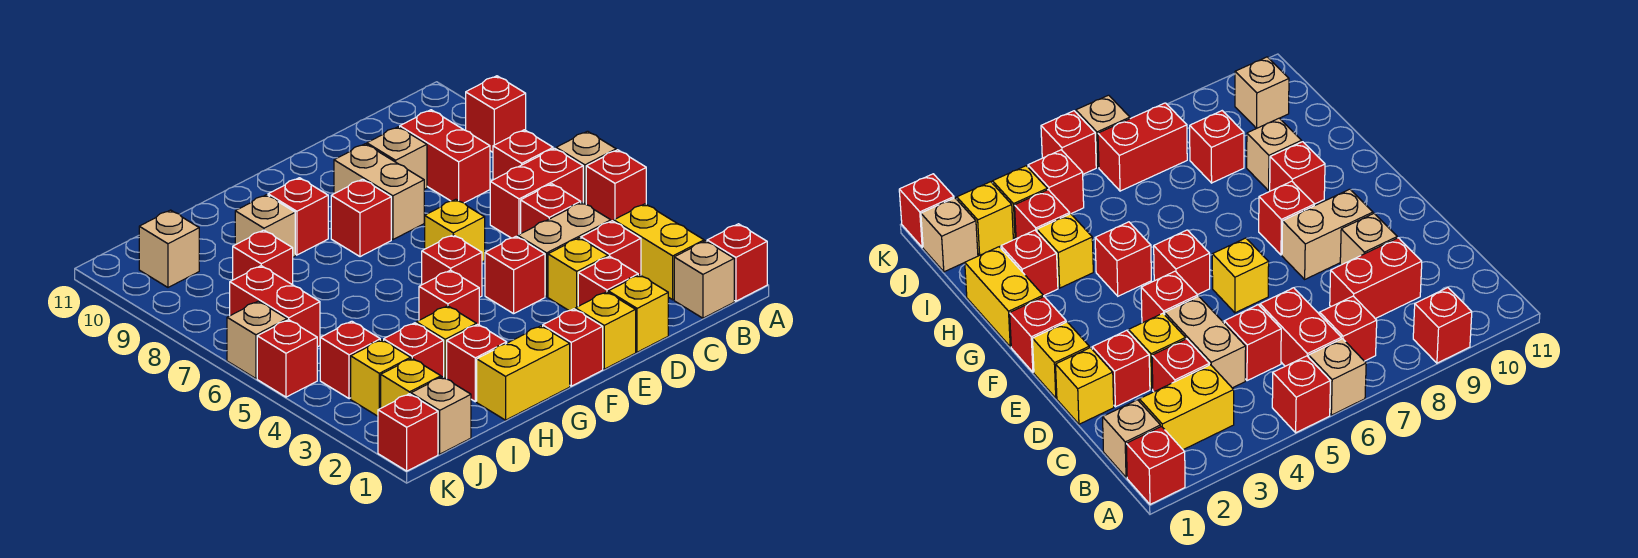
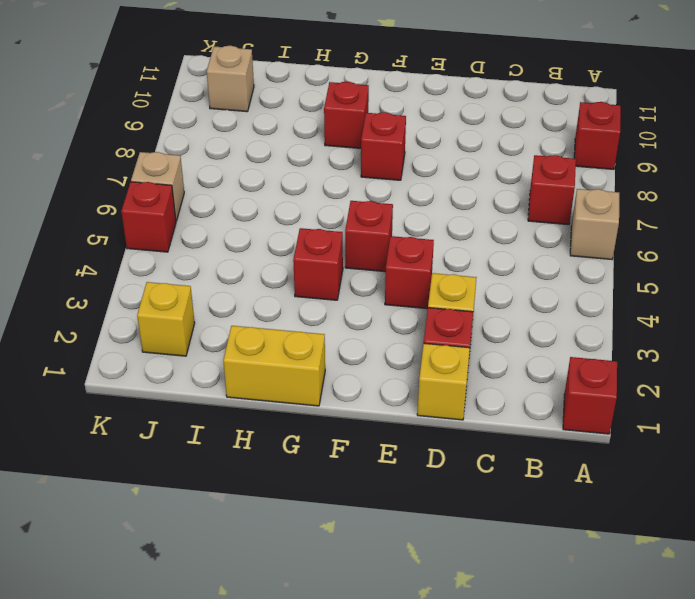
none -> red brick A5 level 1
none -> tan brick B1 level 1
none -> yellow brick B2:B3 level 1
none -> red brick B6:C6 level 1

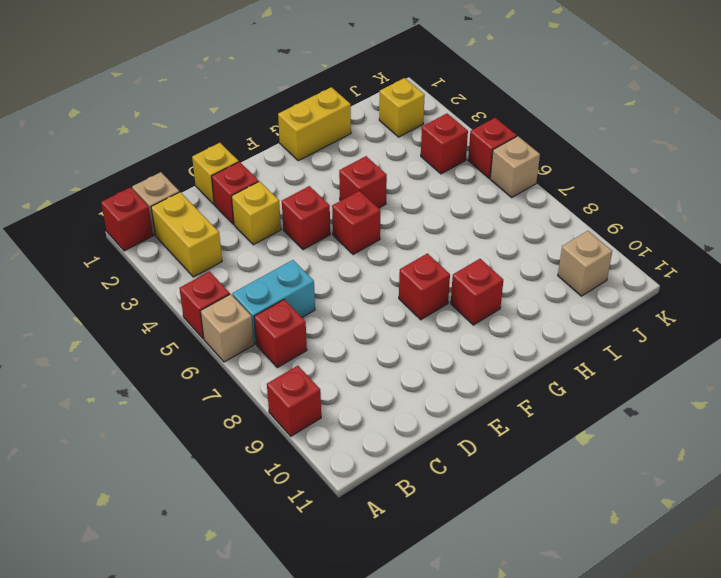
cyan brick B6:C6 level 1 -> red brick B6:C6 level 1
none -> red brick C3 level 1
none -> tan brick C4:D4 level 1
none -> red brick C5 level 1
none -> red brick C8:C9 level 1

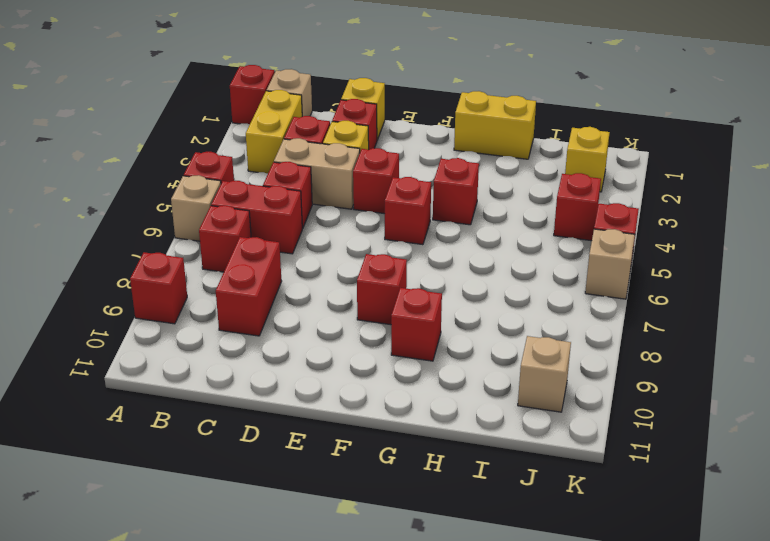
none -> tan brick D9 level 1
none -> yellow brick E1 level 1
none -> yellow brick E6 level 1
none -> tan brick E8:E9 level 1

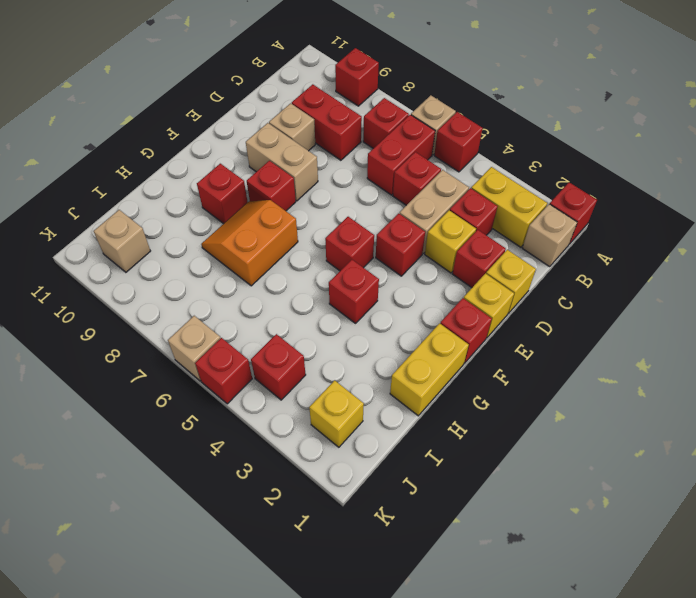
orange slope G7:H8 level 1 top 7 -> none
none -> yellow brick E6 level 1
none -> red brick H2 level 1
none -> yellow brick H3 level 1
none -> tan brick H9 level 1

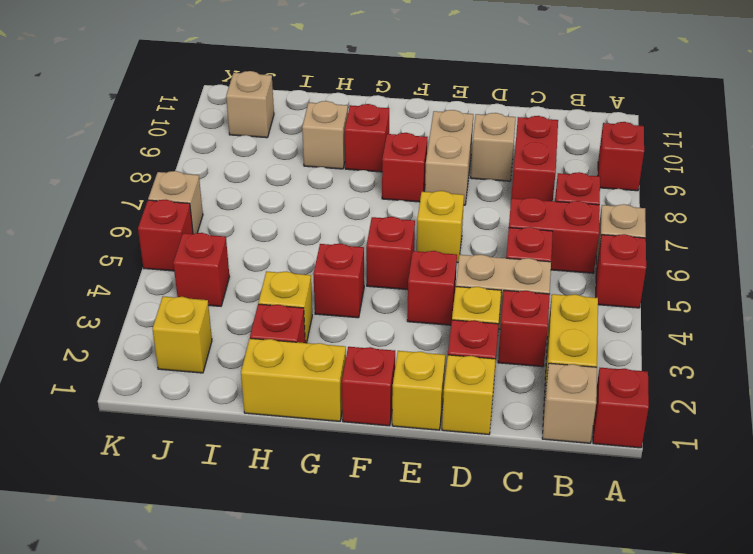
none -> red brick I3 level 1
none -> red brick I8 level 1
none -> tan brick J1 level 1
none -> yellow brick J3 level 1

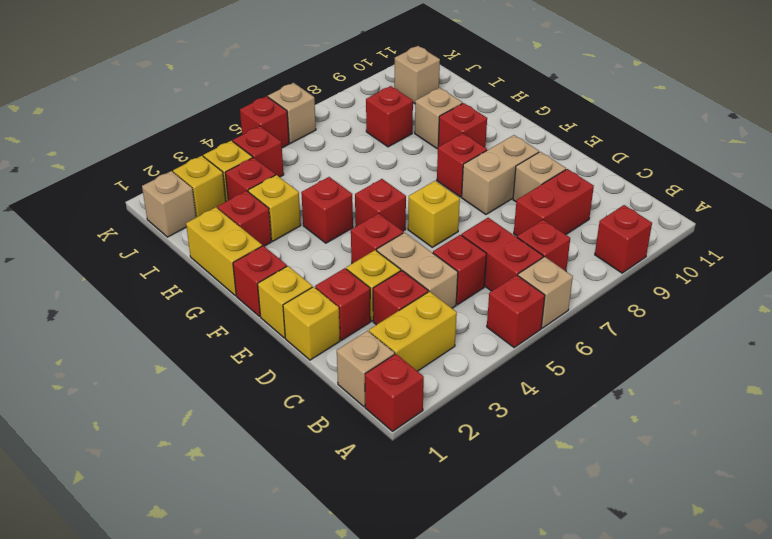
none -> red brick J6:J7 level 1
none -> red brick K1 level 1

